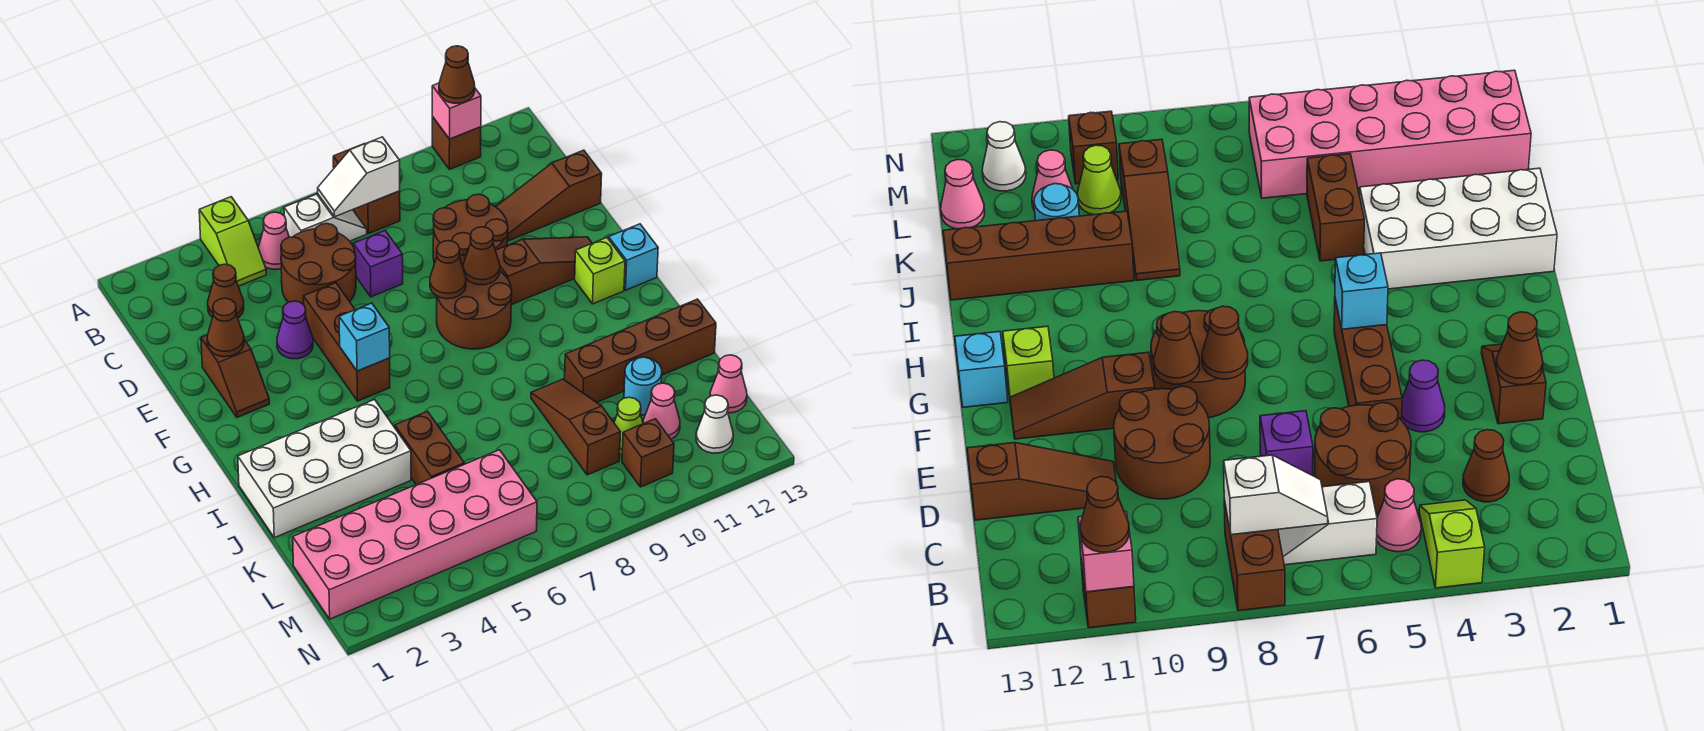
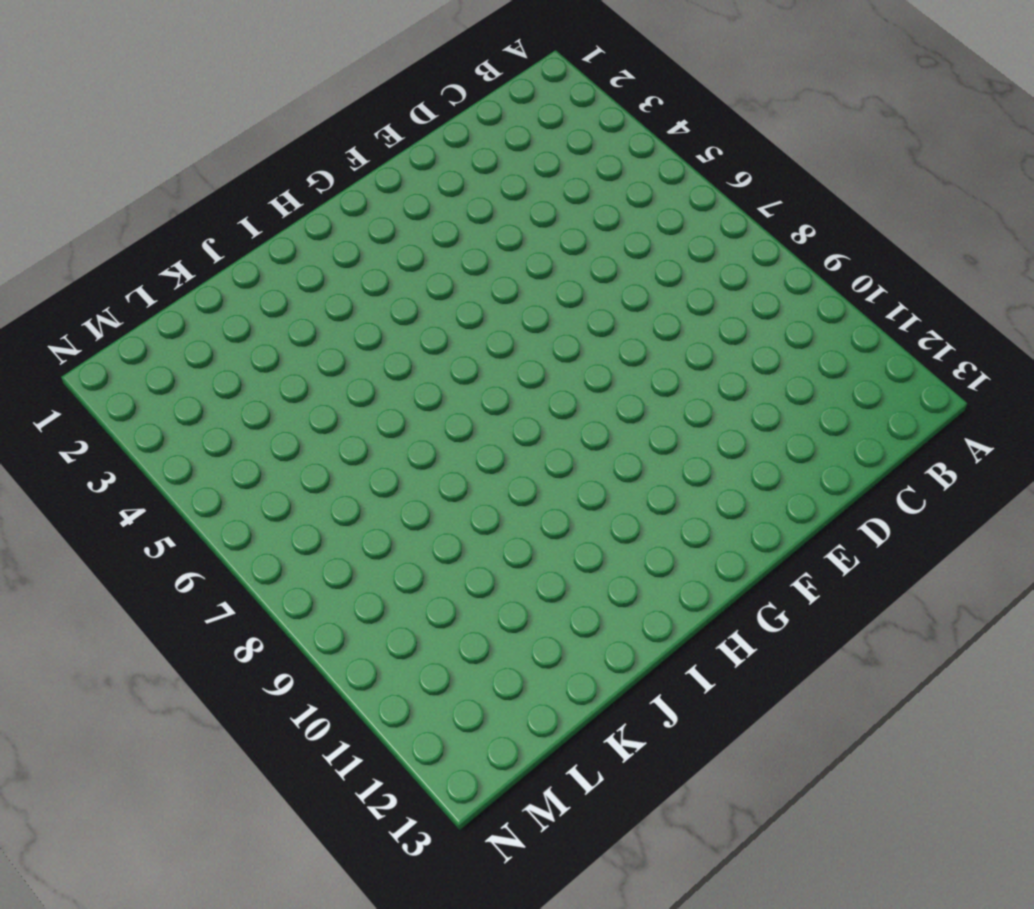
none -> lime slope A4:B4 level 1 top A
none -> brown brick A8:B8 level 1
none -> brown brick A11 level 1
none -> pink cone B5 level 1

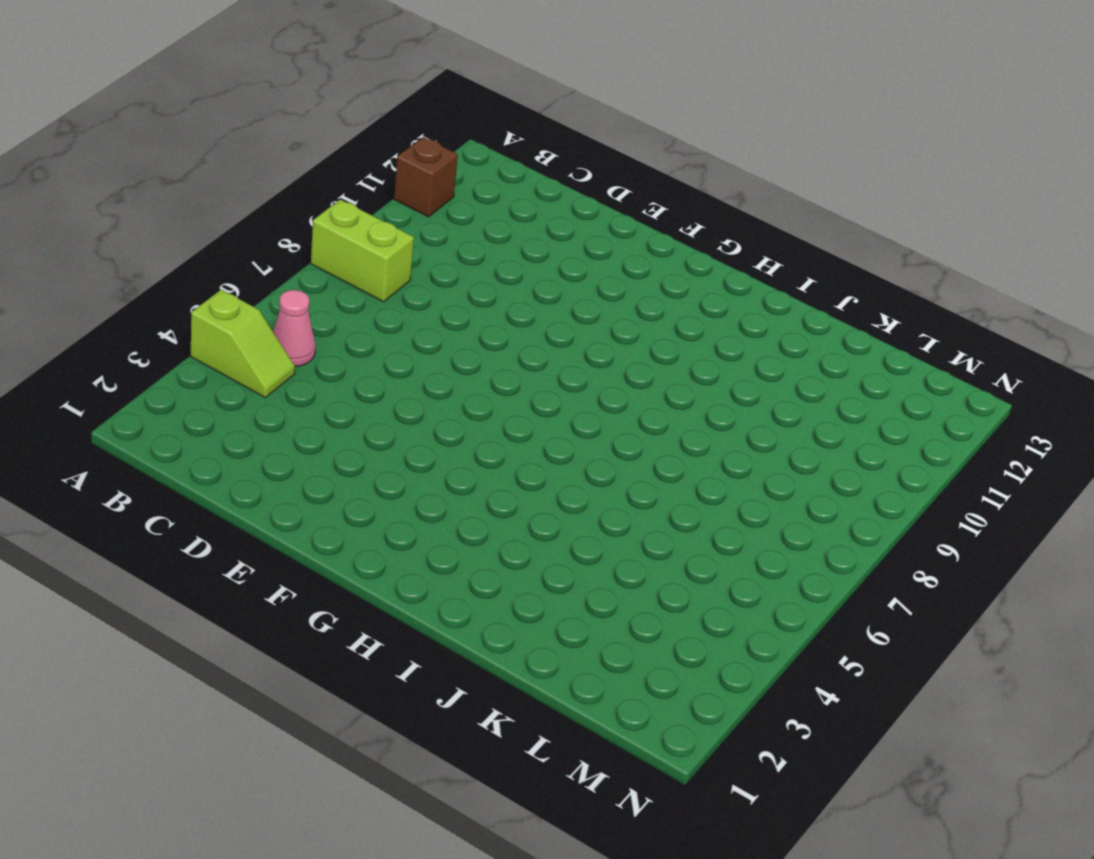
lime brick A8:B8 level 1 -> brown brick A8:B8 level 1
none -> white slope B6:B7 level 1 top 6
none -> brown cone C3 level 1
none -> brown round brick C5:D6 level 1
none -> purple brick D7 level 1

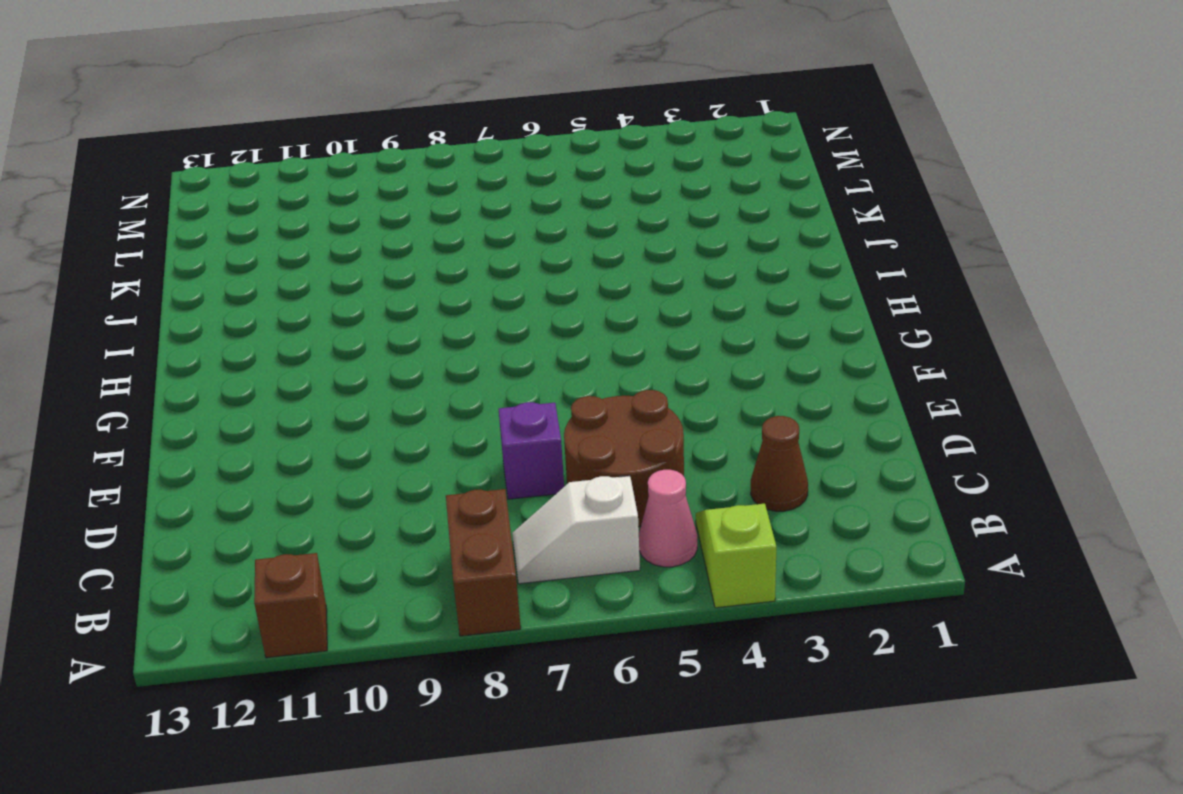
none -> brown round brick D9:E10 level 1
none -> brown slope D11:D13 level 1 top 13
none -> brown slope E2:F2 level 1 top E
none -> purple cone E4 level 1

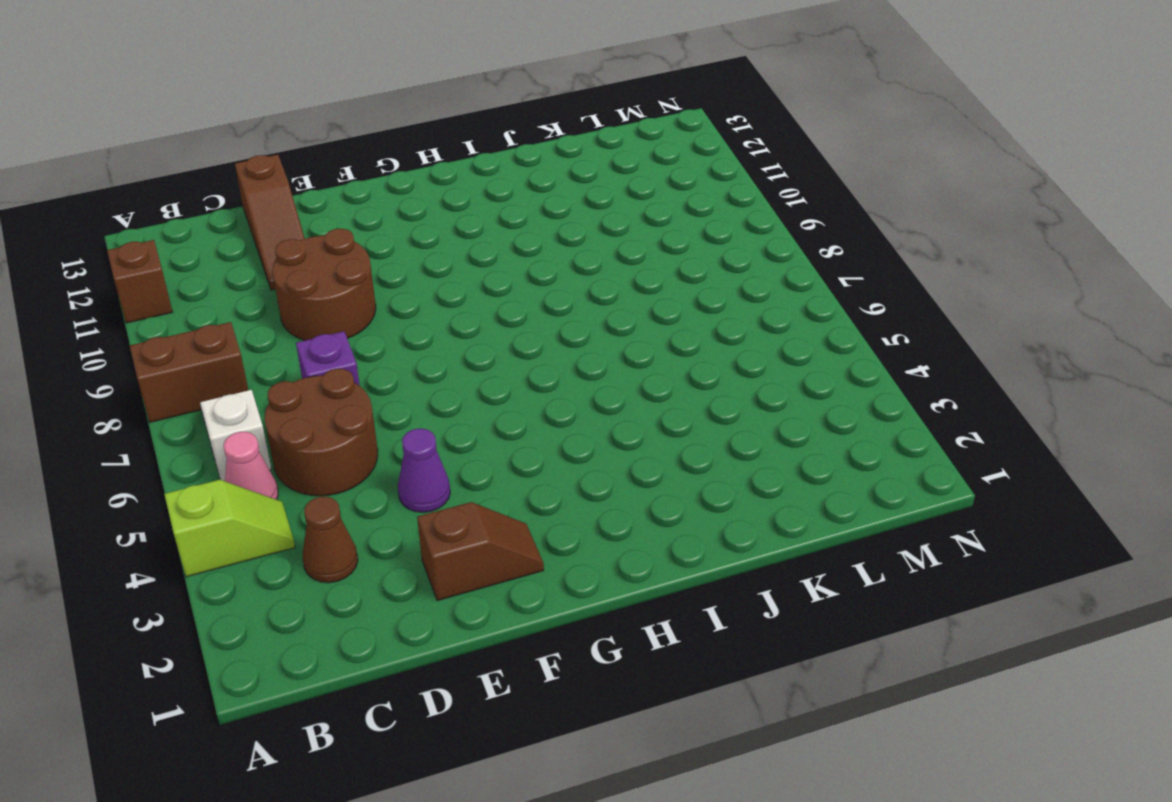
none -> brown brick E5:G5 level 1
none -> brown round brick F8:G9 level 1
none -> brown slope F10:F12 level 1 top 10
none -> lime brick G12 level 1

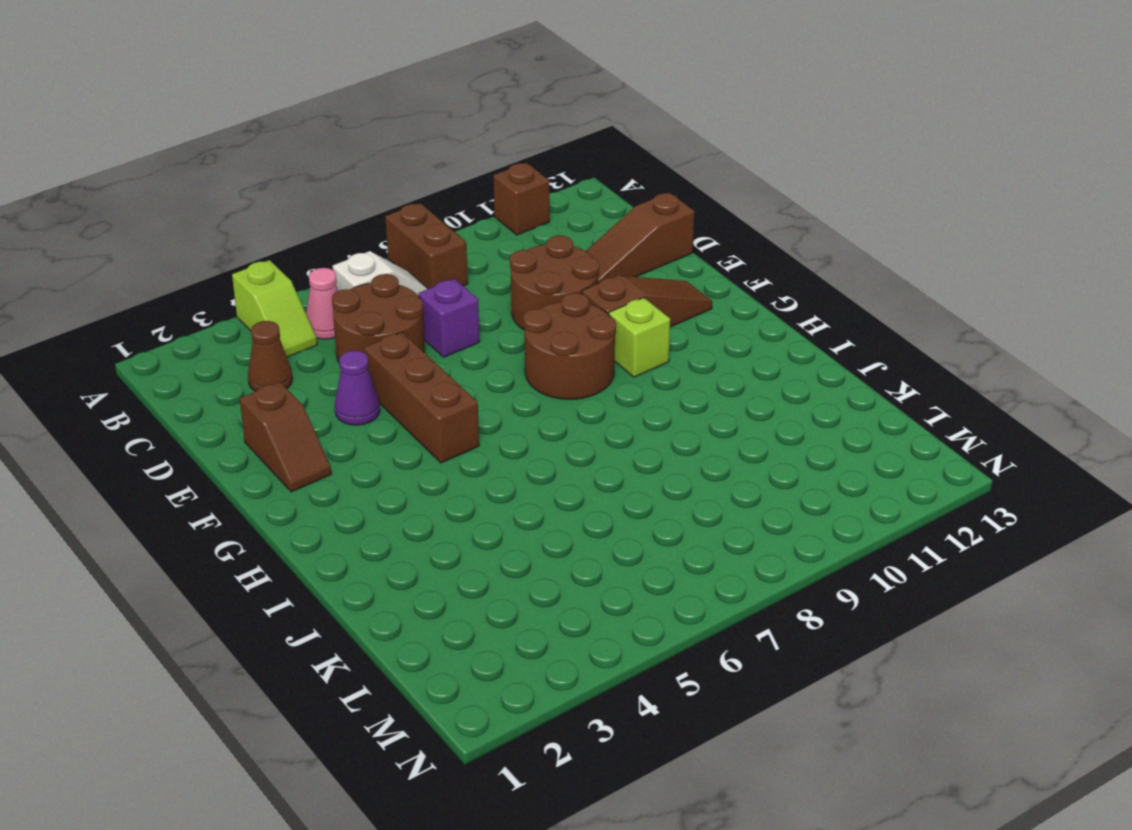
lime brick G10 level 1 -> lime brick G12 level 1
none -> cyan brick G13 level 1
none -> white brick I1:J4 level 1
none -> brown brick J5:K5 level 1
none -> brown slope J9:L9 level 1 top L

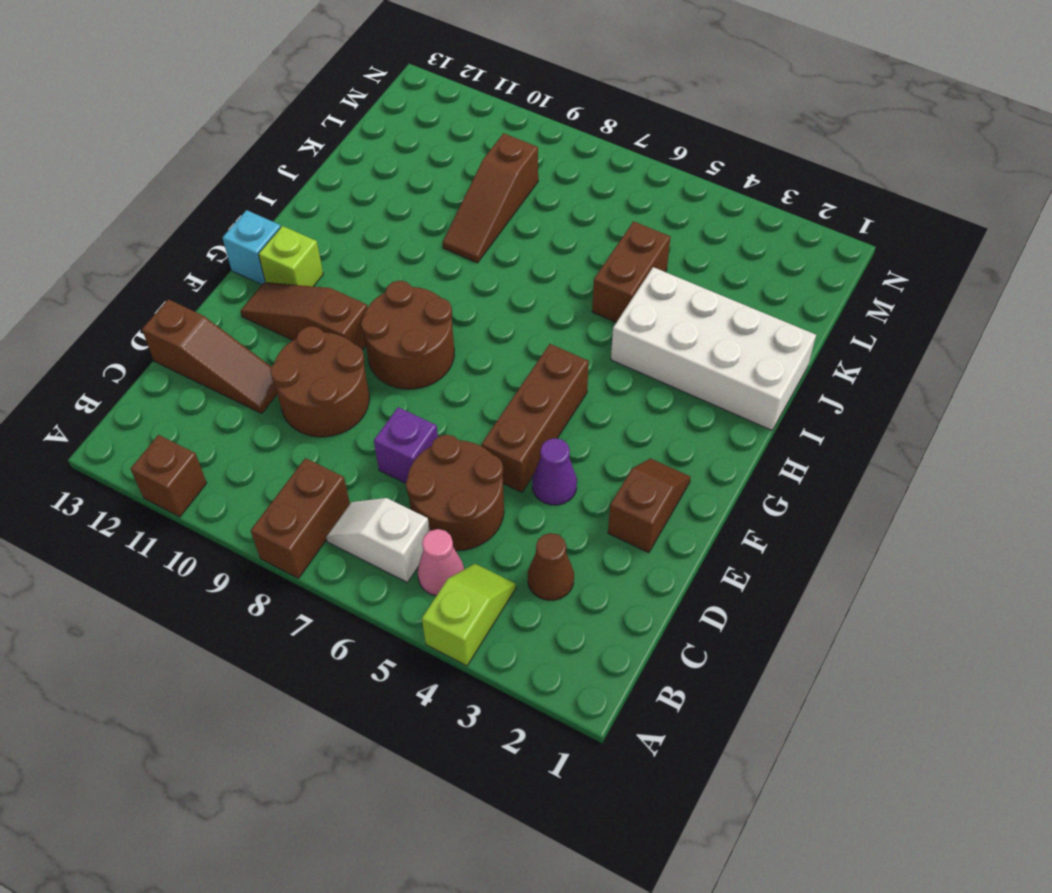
none -> brown brick J10:J13 level 1
none -> cyan round brick K11 level 1
none -> pink brick L1:M6 level 1
none -> lime cone L10 level 1

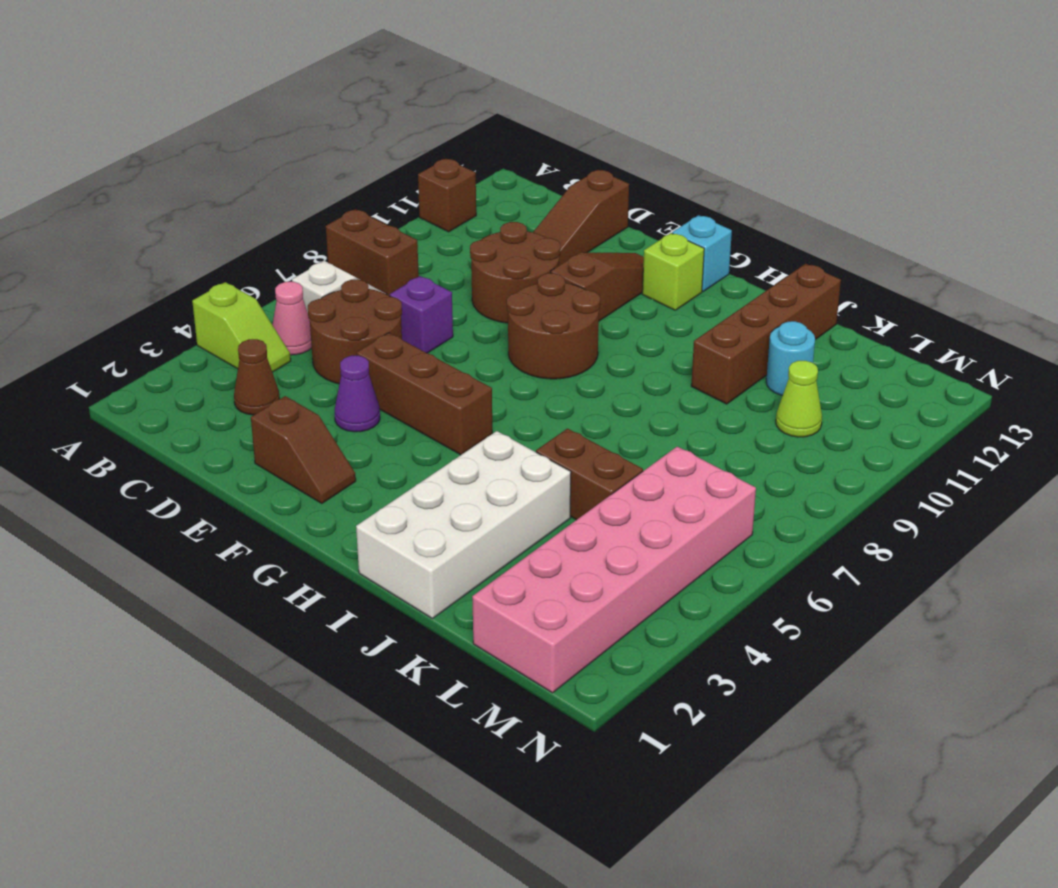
none -> brown slope J9:L9 level 1 top L
none -> pink cone L11 level 1
none -> pink cone L13 level 1
none -> brown brick M10 level 1

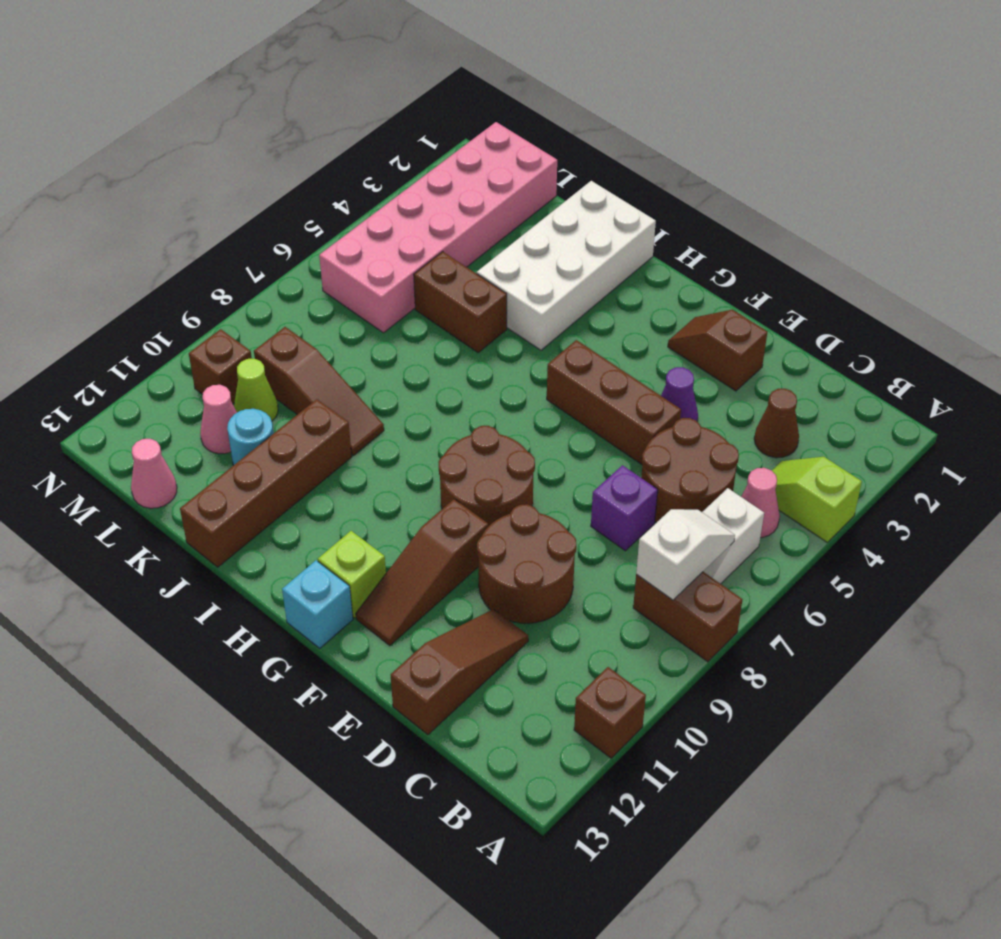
none -> white cone M12 level 1
none -> pink brick A11 level 2
none -> brown cone E2 level 2
none -> brown cone F8 level 2

